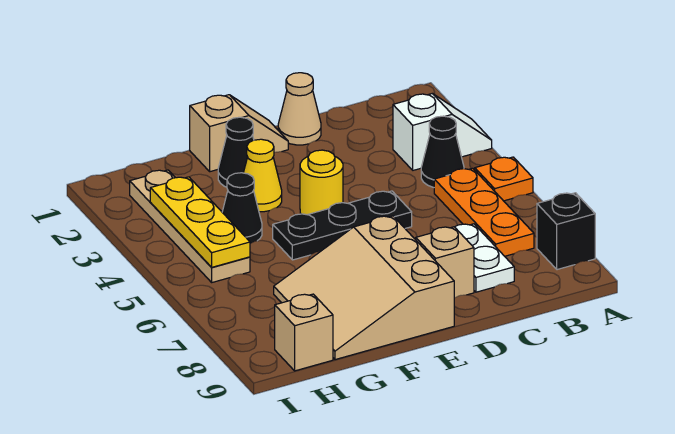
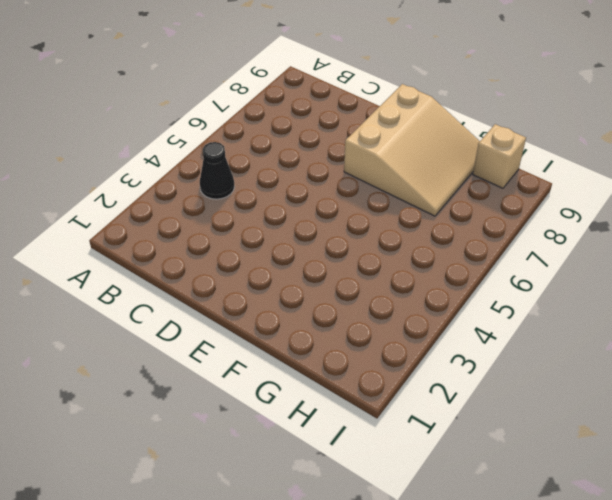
none -> white slope A3:B3 level 1 top B
none -> orange plate A5 level 1
none -> black brick A8 level 1

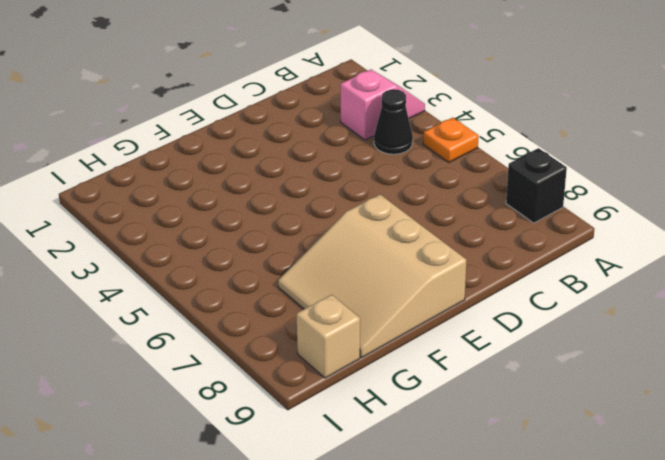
pink slope A3:B3 level 1 top B -> white slope A3:B3 level 1 top B
none -> orange plate B5:B7 level 1
none -> white plate C7:C8 level 1
none -> tan cone D1 level 1

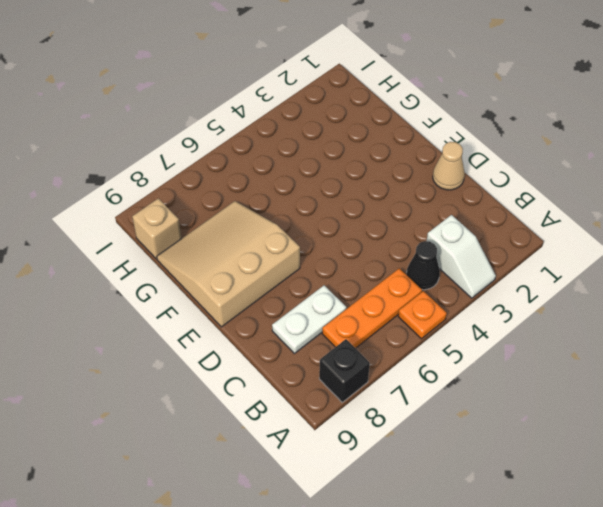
none -> black plate D5:F5 level 1
none -> tan brick D8 level 1
none -> tan slope E1:F1 level 1 top F

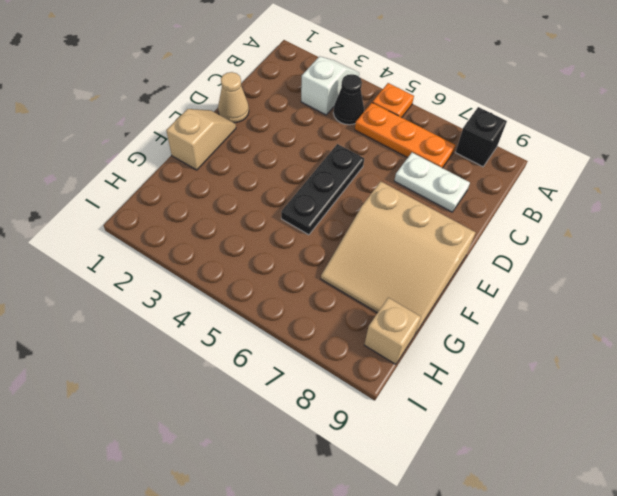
none -> tan brick D8 level 1
none -> yellow round brick E4 level 1
none -> black cone F2 level 1

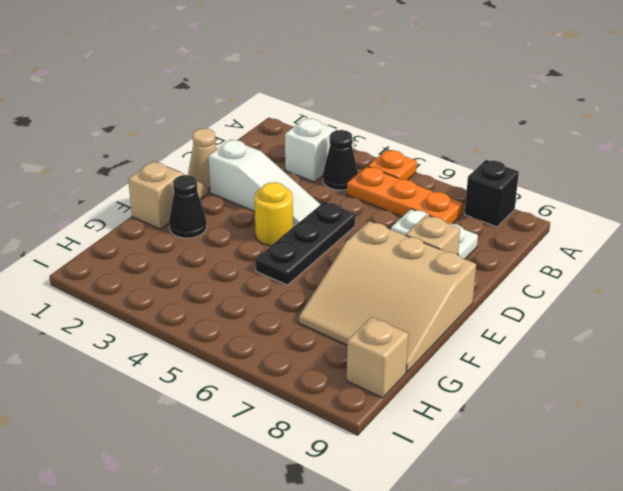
white slope D2:D4 level 1 top 2 -> none
none -> yellow cone F3 level 1
none -> black cone G4 level 1
none -> tan plate H2:H5 level 1

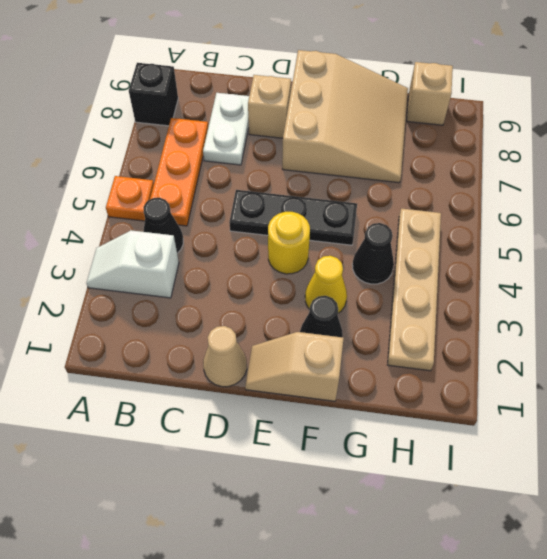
none -> yellow plate H3:H5 level 2

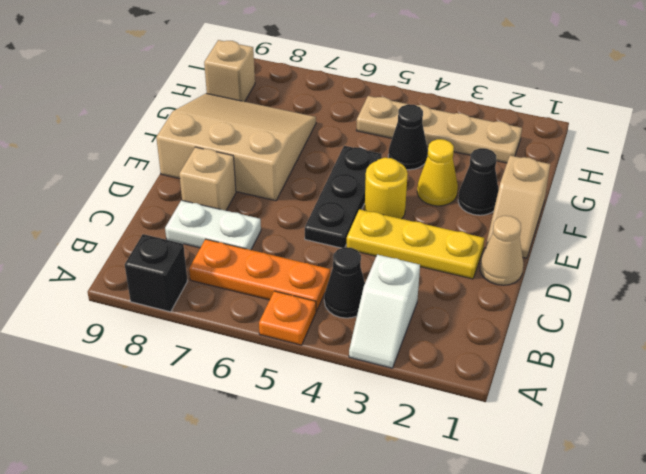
yellow plate D2:D4 level 1 -> yellow plate H3:H5 level 2

